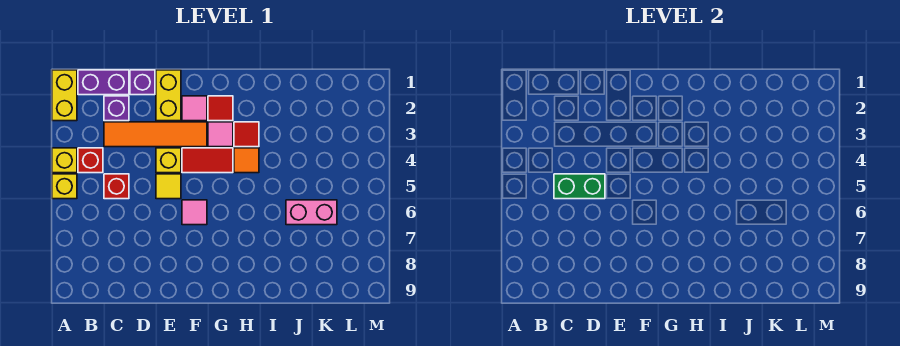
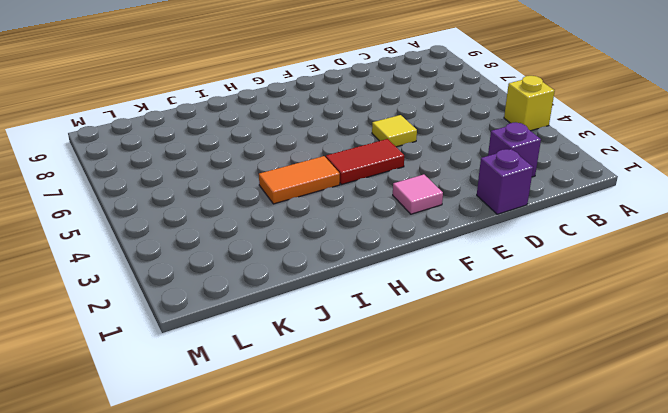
orange tile H4:I4 level 1 -> orange tile H4 level 1
none -> yellow brick A1:A2 level 1
none -> yellow brick A5 level 1
none -> purple brick B1:C1 level 1

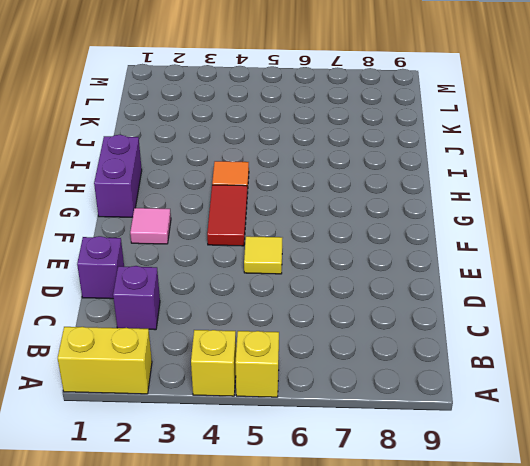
purple brick G1:H1 level 1 -> purple brick B1:C1 level 1
none -> red brick B4 level 1
none -> orange tile C3:F3 level 1
none -> red brick C5 level 1

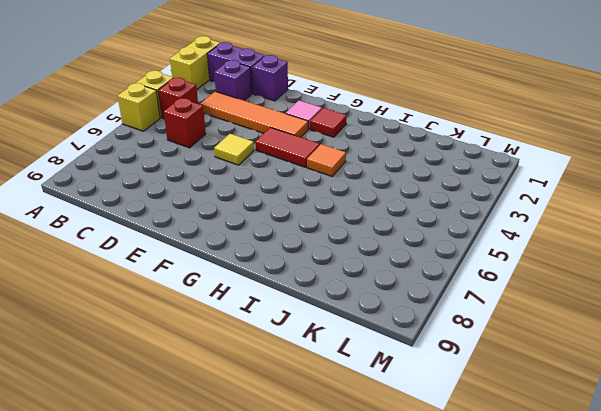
none -> yellow brick E1:E2 level 1
none -> yellow brick E4 level 1
none -> pink tile F6 level 1

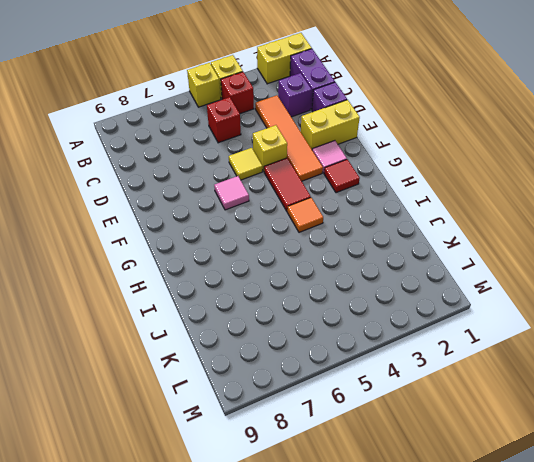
none -> pink tile G3 level 1
none -> red tile H3 level 1
none -> pink brick J6:K6 level 1

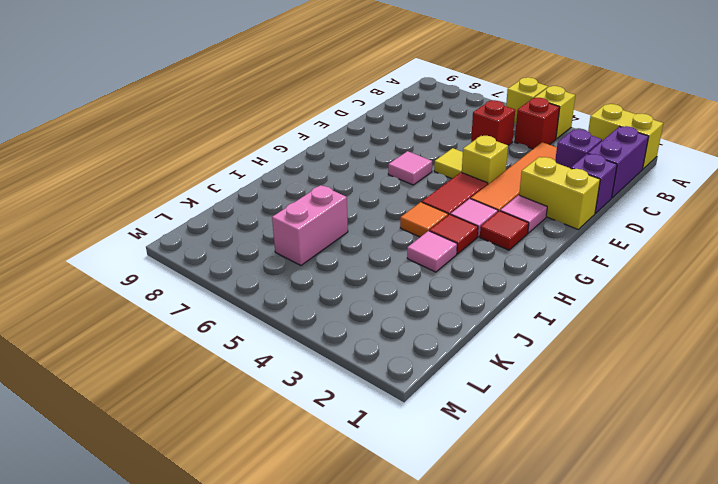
pink tile I3 level 1 -> none
none -> green brick C5:D5 level 2

